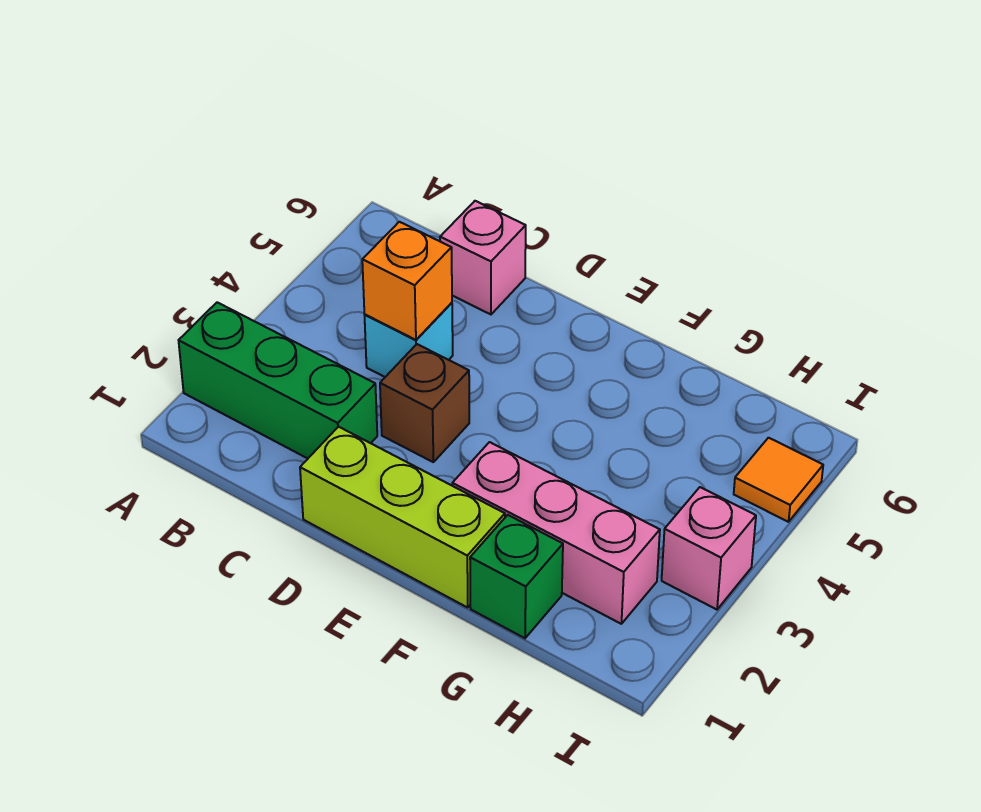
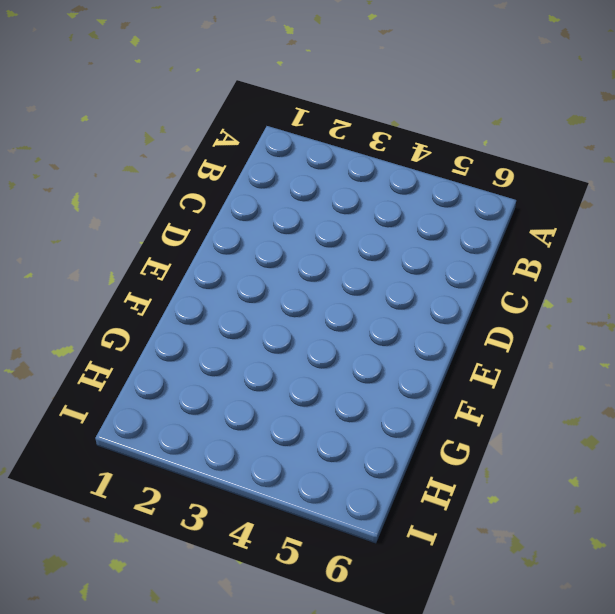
none -> green brick A2:C2 level 1
none -> cyan brick C4 level 1

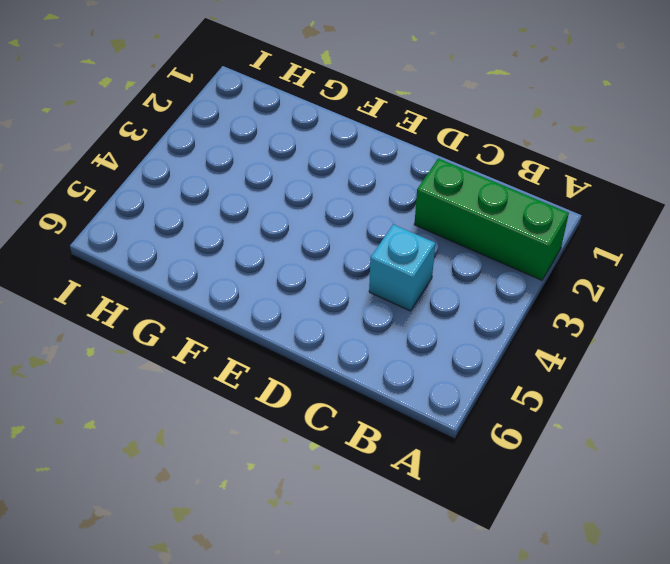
none -> pink brick C6 level 1
none -> lime brick D1:F1 level 1

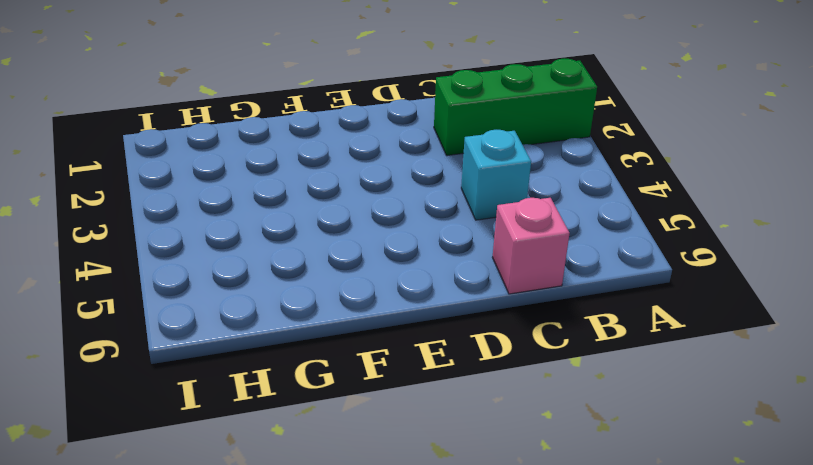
none -> lime brick D1:F1 level 1
none -> brown brick D3 level 1

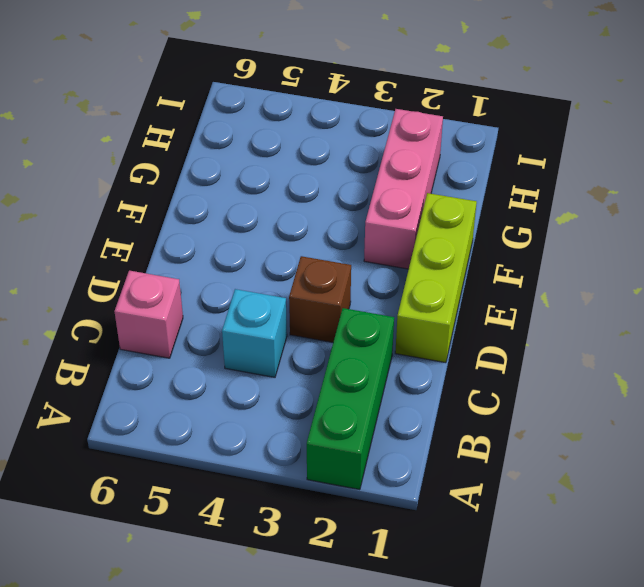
none -> green brick G1 level 1
none -> pink brick I3 level 1

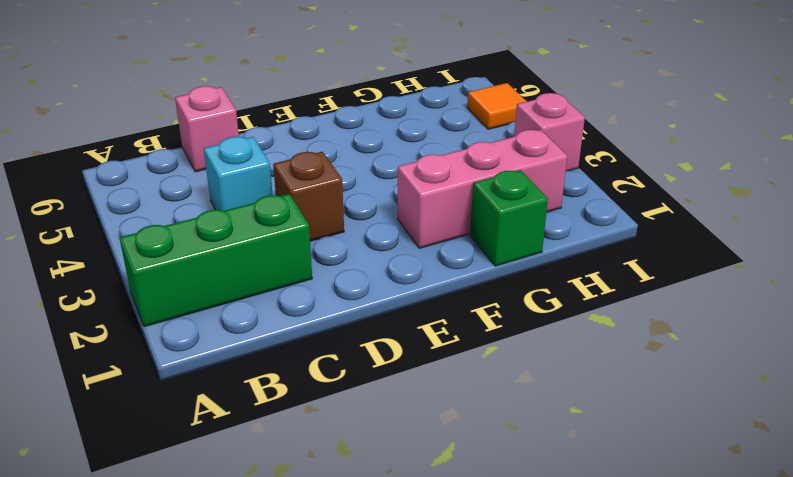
none -> lime brick D1:F1 level 1
none -> orange brick C4 level 2

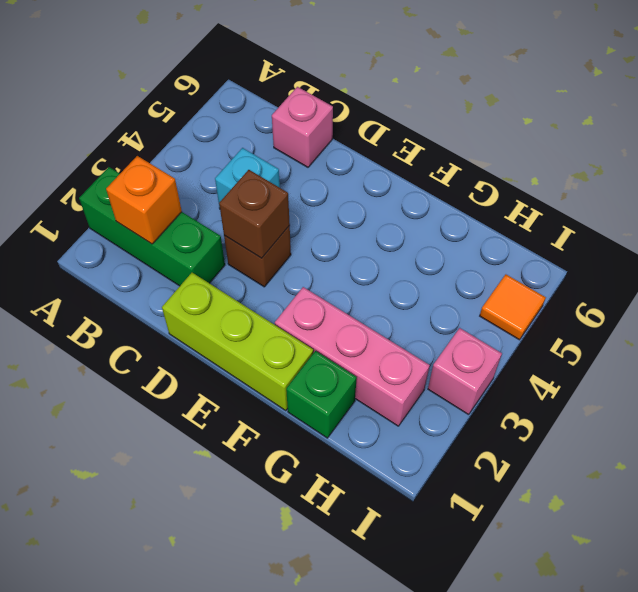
orange brick B2 level 2 -> orange brick C4 level 2
brown brick D3 level 2 -> none

